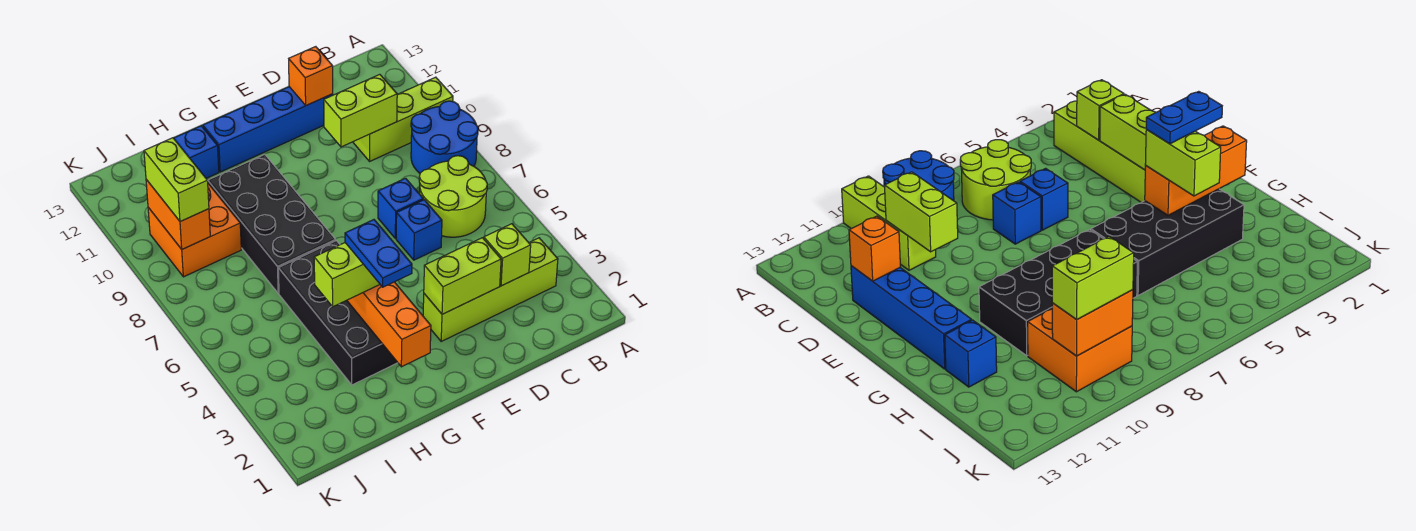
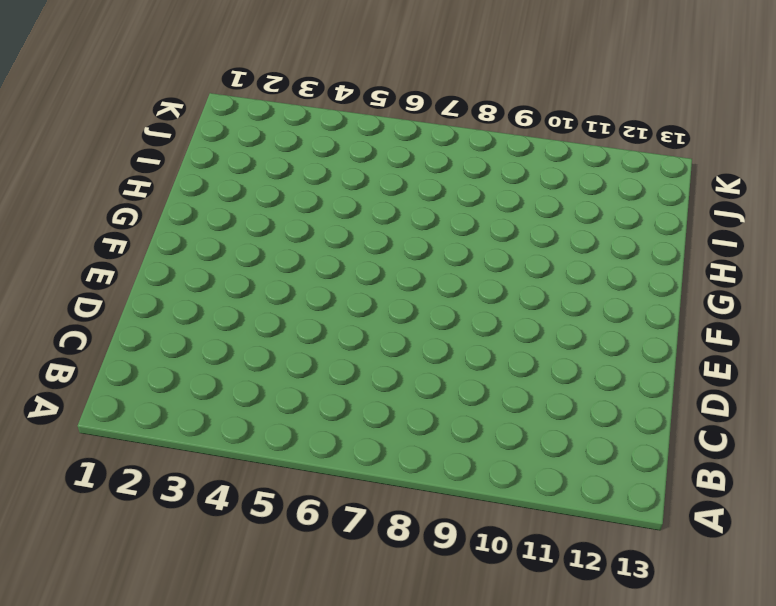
none -> blue round brick A8:B9 level 1
none -> lime brick A10:C10 level 1
none -> lime brick B3:E3 level 1

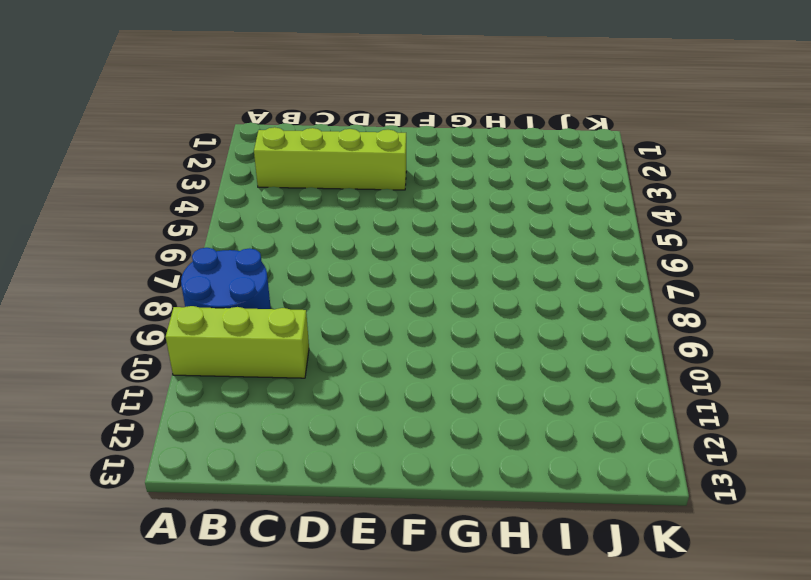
none -> lime round brick B6:C7 level 1
none -> blue brick D6 level 1
none -> blue brick D7 level 1

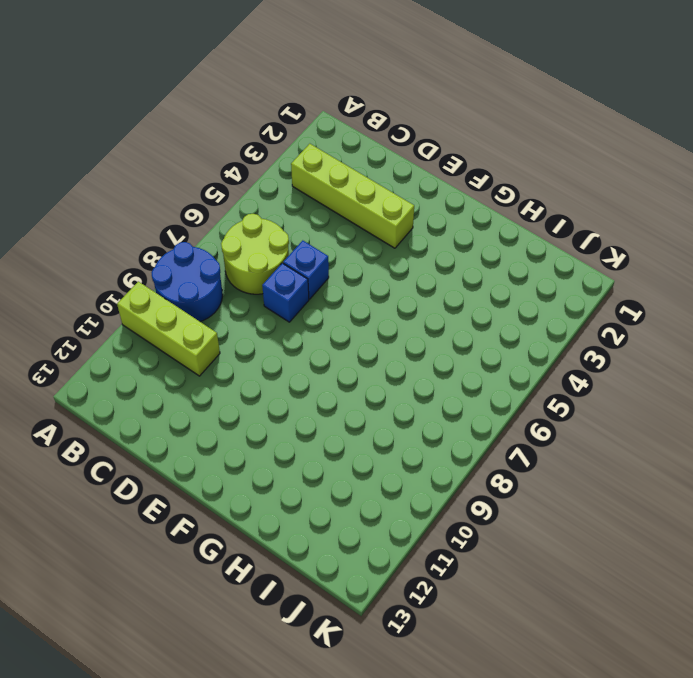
none -> blue brick D12:G12 level 1
none -> black brick G3:H6 level 1
none -> black brick G7:H10 level 1

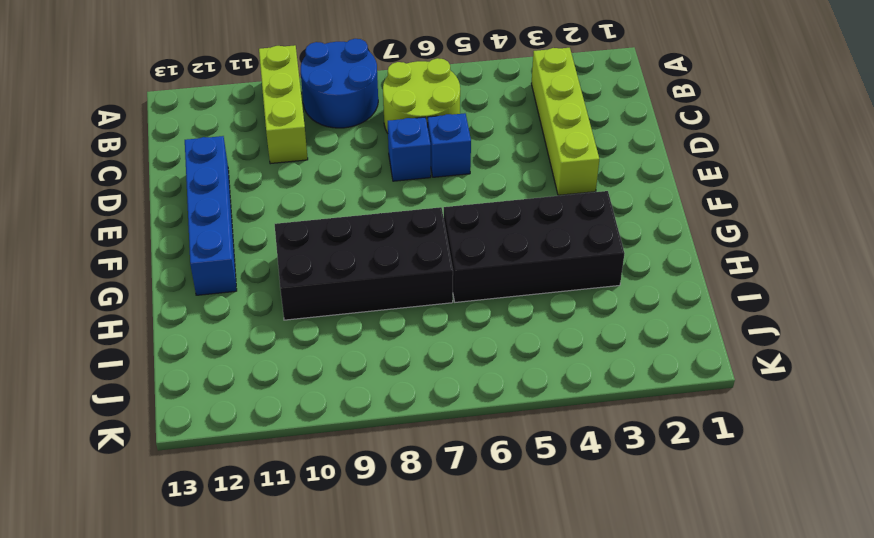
none -> blue brick H12 level 1
none -> orange brick I9:J10 level 1
none -> lime brick C3 level 2

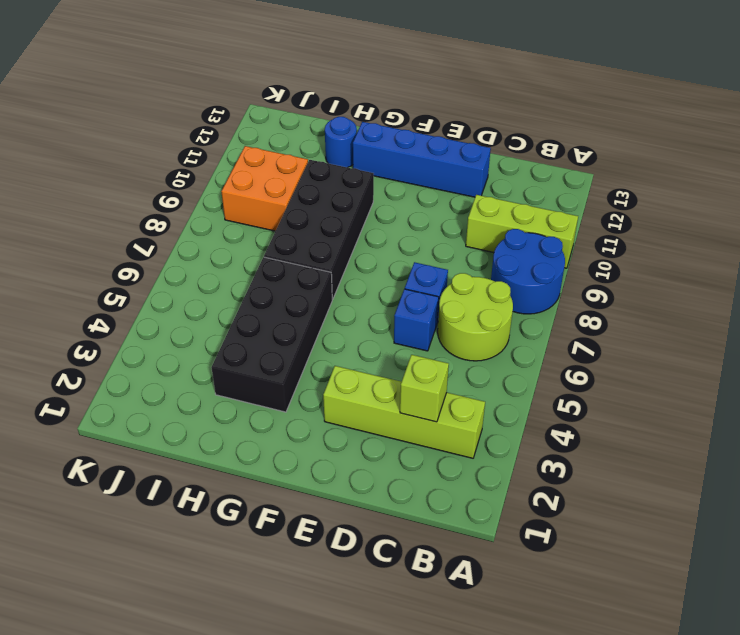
blue round brick H12 level 1 -> blue brick H12 level 1
none -> lime brick C10:D10 level 2
none -> lime brick D3:E3 level 2
none -> orange brick D12 level 2

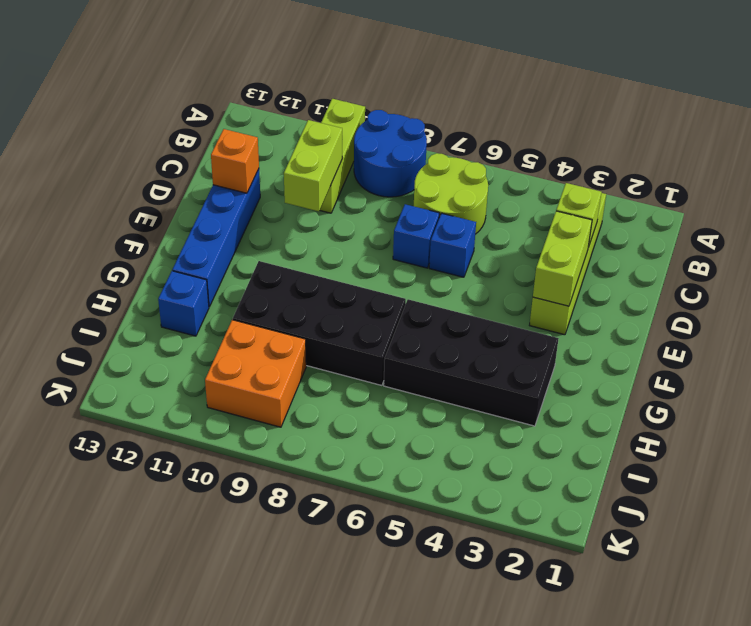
none -> orange brick G2:G4 level 2
none -> orange brick J9:J10 level 2
none -> lime brick G4:H4 level 3

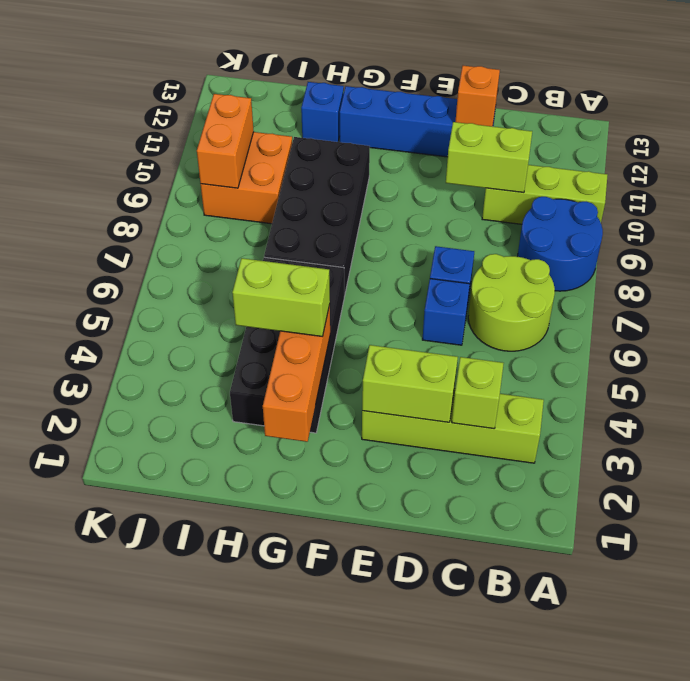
none -> lime brick J9:J10 level 3
none -> blue plate G3:G4 level 4

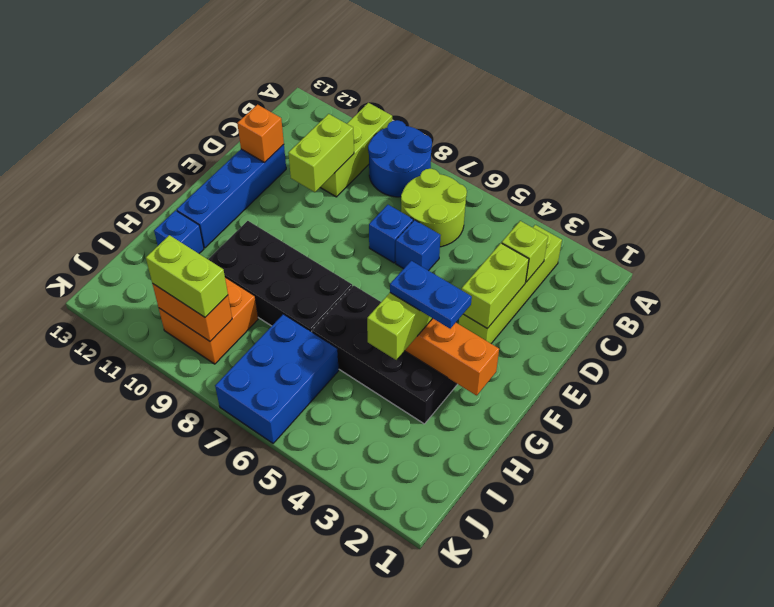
blue brick I6:K7 level 1 -> none

